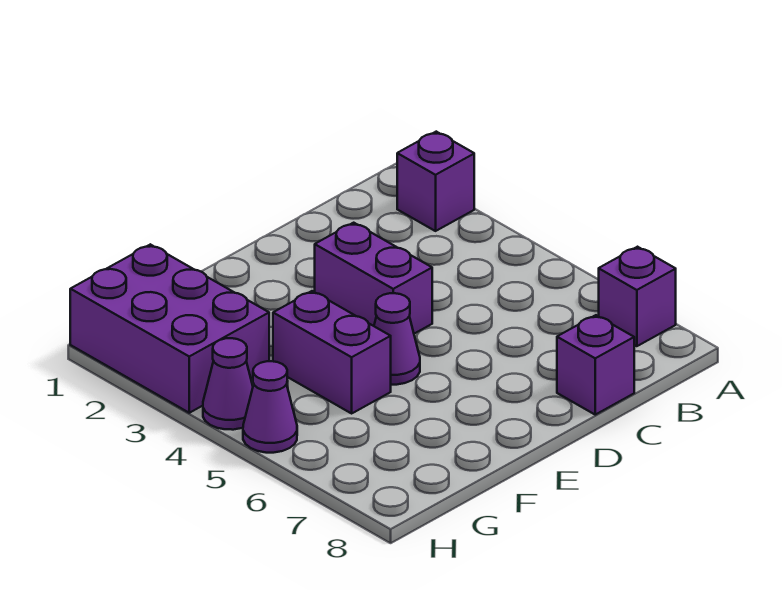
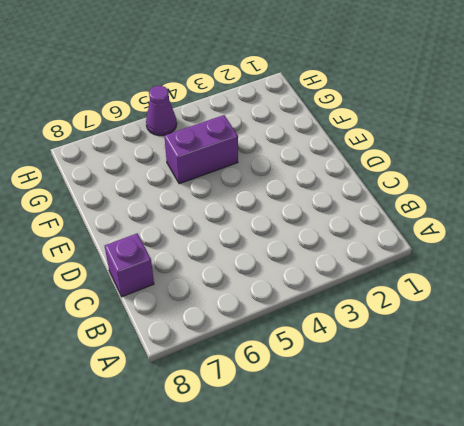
none -> purple brick A2 level 1
none -> purple brick A7 level 1

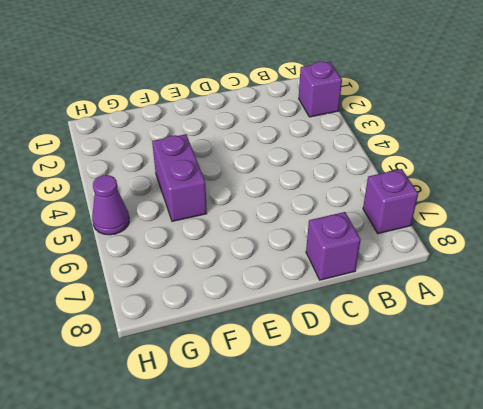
none -> purple brick D3:D4 level 1
none -> purple cone E5 level 1

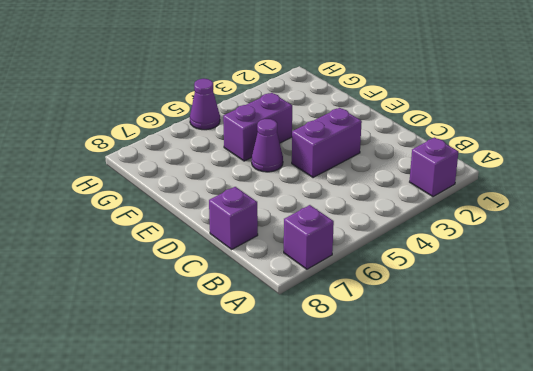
none -> purple brick G1:H3 level 1
none -> purple cone H4 level 1

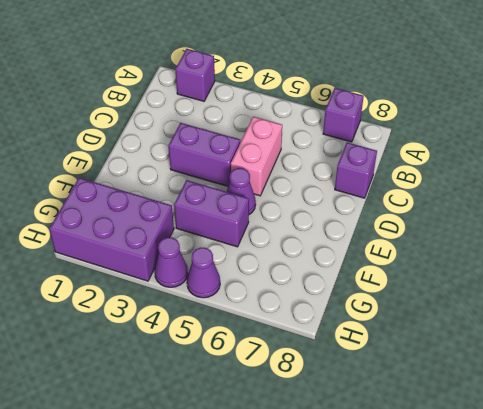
pink brick C5:D5 level 1 -> none

